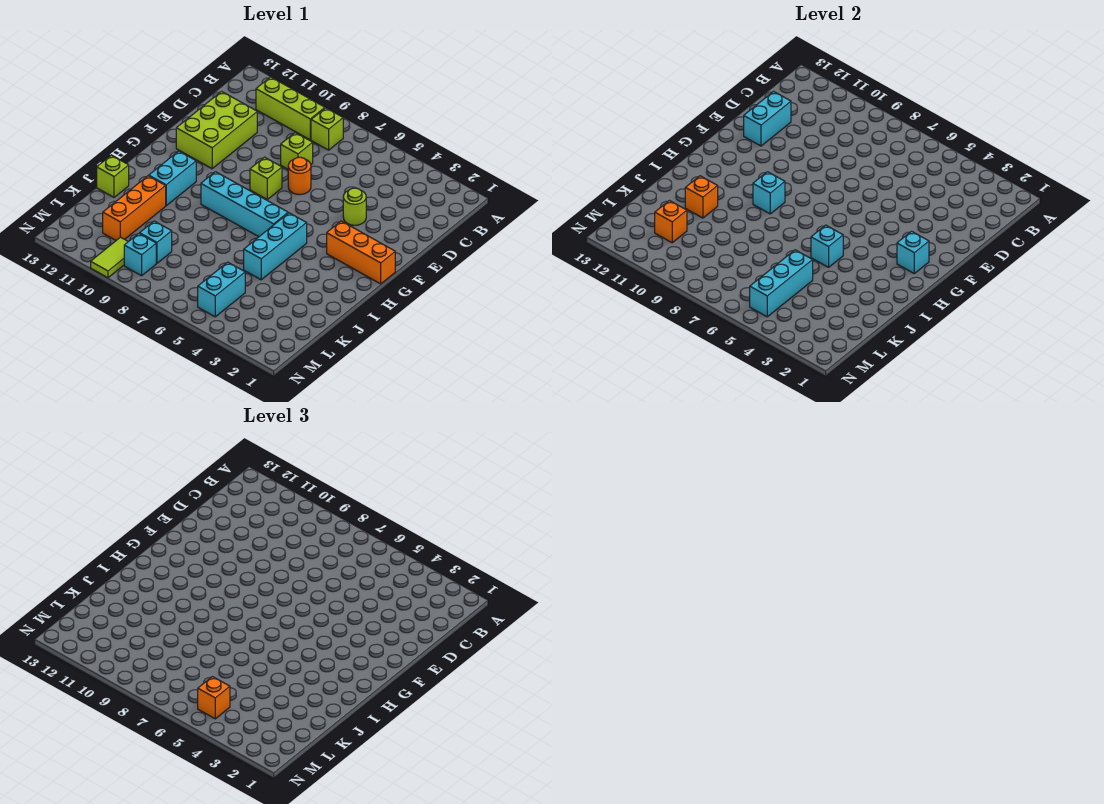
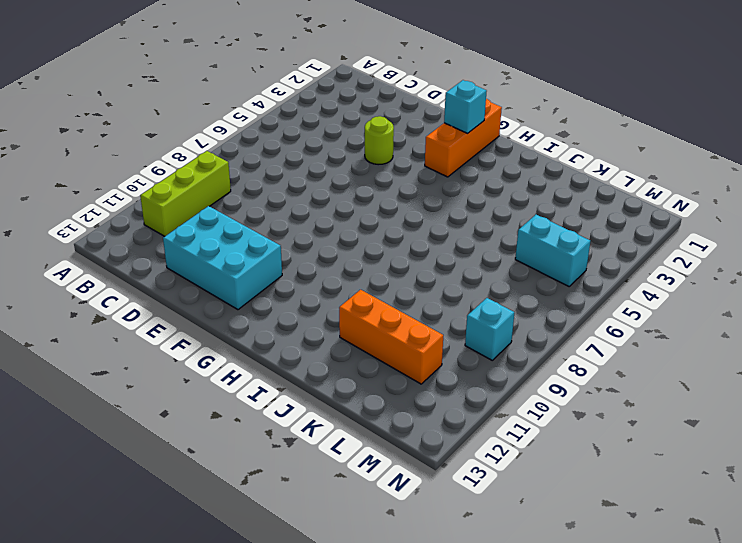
cyan brick D11:F12 level 1 -> lime brick D11:F12 level 1
none -> lime brick B8 level 1
none -> lime brick D8 level 1
none -> orange round brick E7 level 1

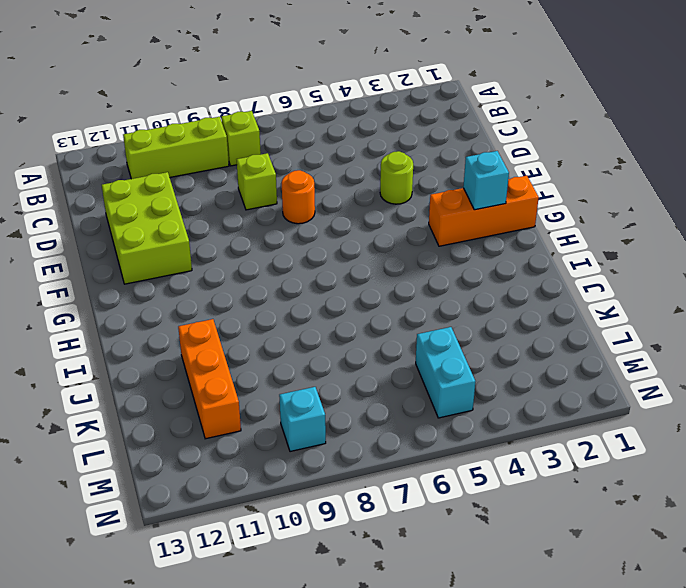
none -> lime brick F8 level 1
none -> cyan brick H5:J5 level 1
none -> cyan brick H6:H9 level 1

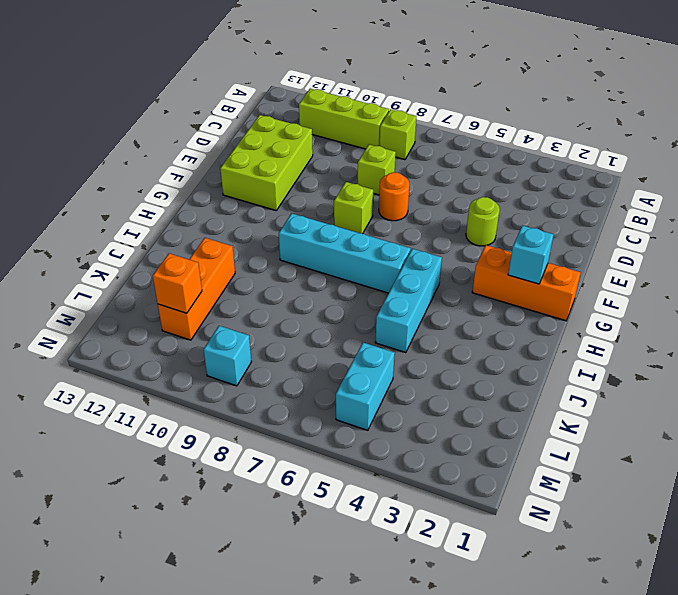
none -> cyan brick H11:I11 level 1
none -> lime brick J13 level 1
none -> cyan brick L9 level 1

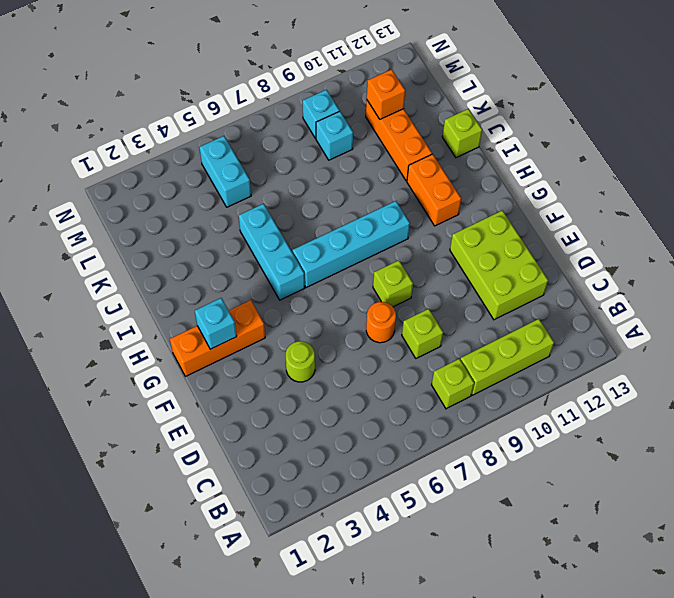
orange brick H11:I11 level 1 -> cyan brick H11:I11 level 1
none -> lime tile M10:N10 level 1
none -> cyan brick D12:E12 level 2
none -> cyan brick H9 level 2

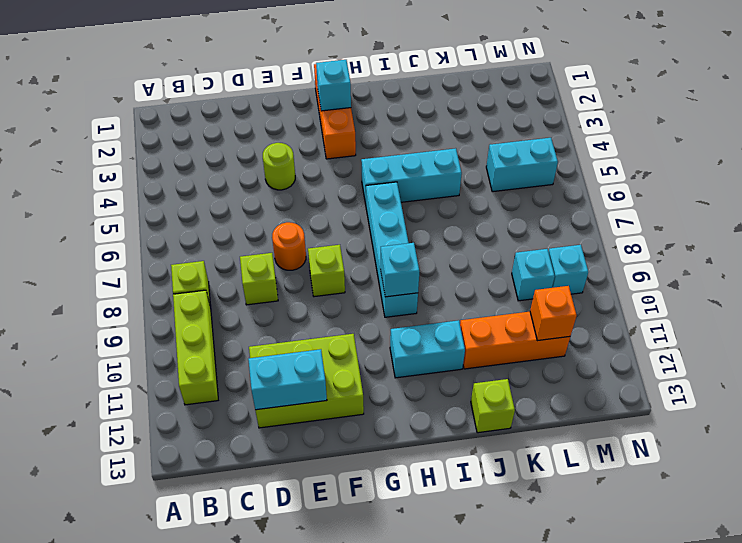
none -> lime tile M10:N10 level 1
none -> cyan brick I5 level 2
none -> orange brick J11 level 2

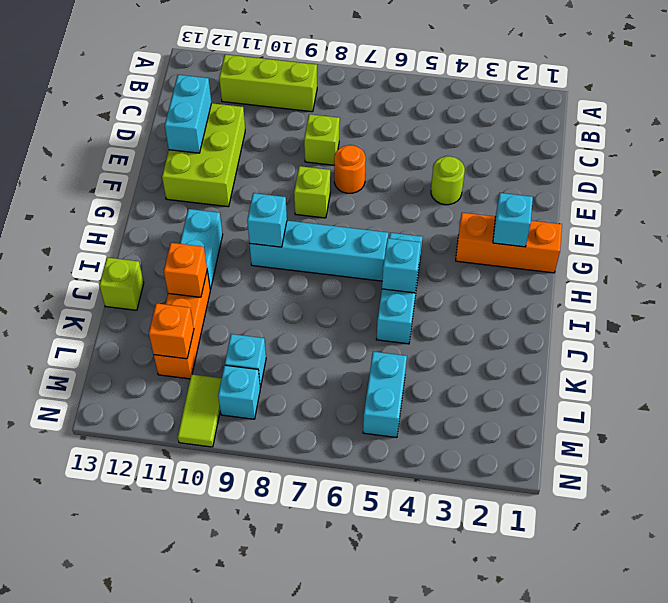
none -> lime brick B8 level 1
none -> cyan brick K5:M5 level 2
none -> orange brick M5 level 3

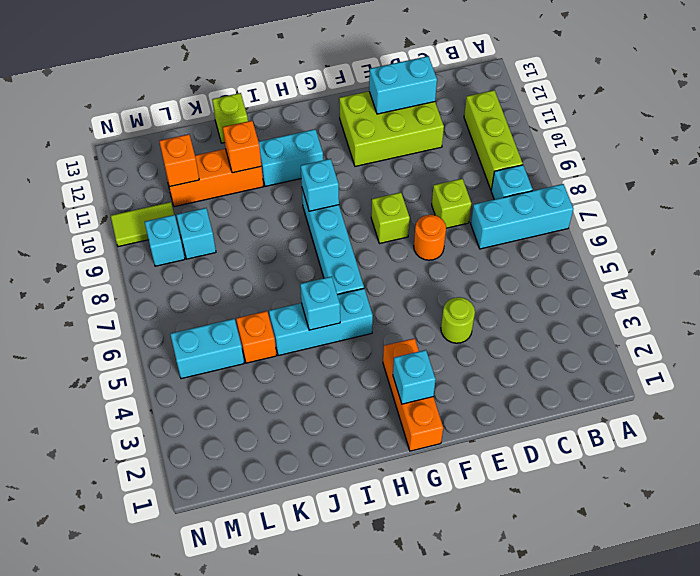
cyan brick A7:C7 level 1 -> cyan brick K5:M5 level 2
cyan brick B8 level 1 -> lime brick B8 level 1
orange brick K5 level 1 -> orange brick M5 level 3

